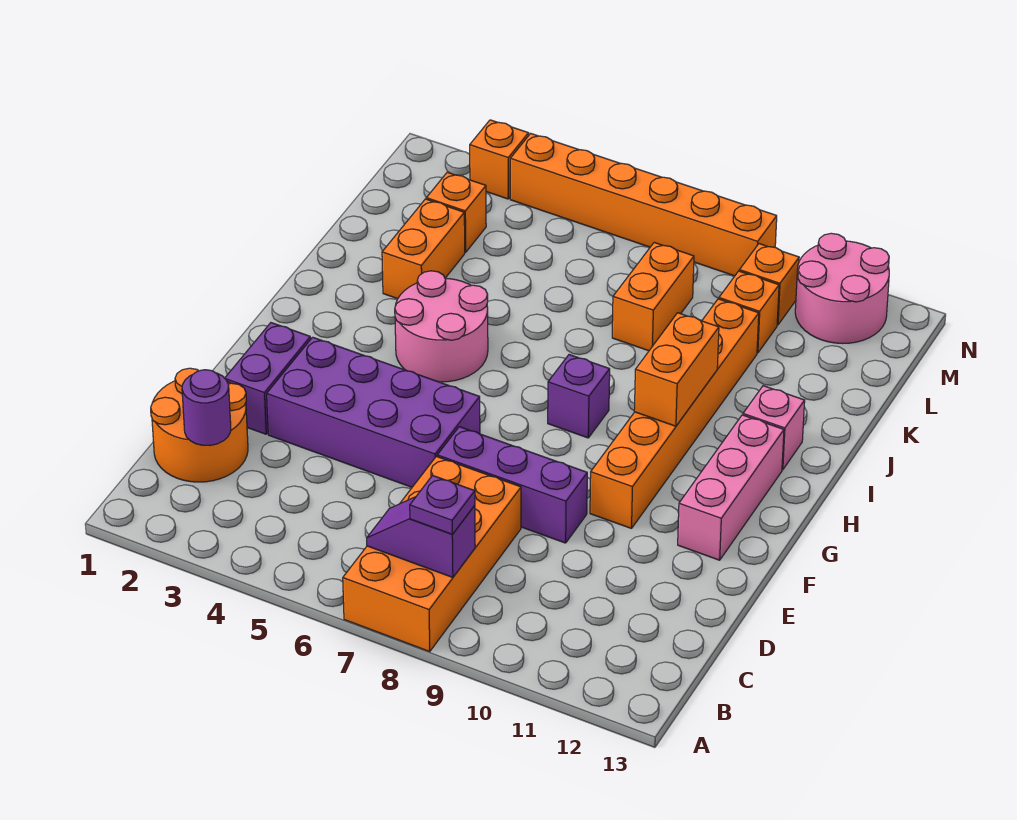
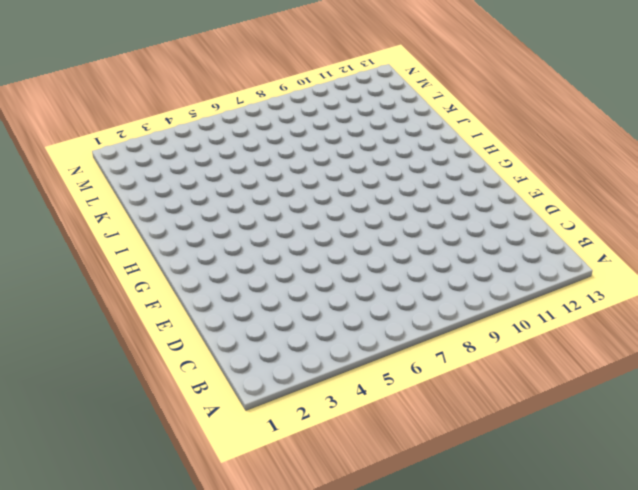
none -> orange brick A7:D8 level 1
none -> orange round brick C1:D2 level 1
none -> purple brick E2:F2 level 1

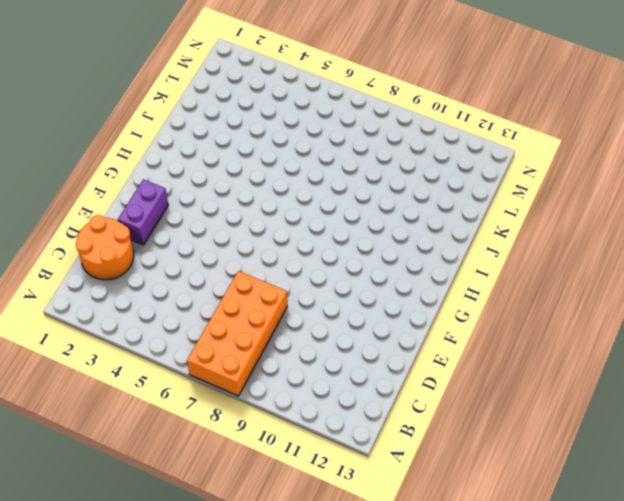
none -> purple brick E3:F6 level 1
none -> purple brick E7:E9 level 1
none -> orange brick F10:K10 level 1

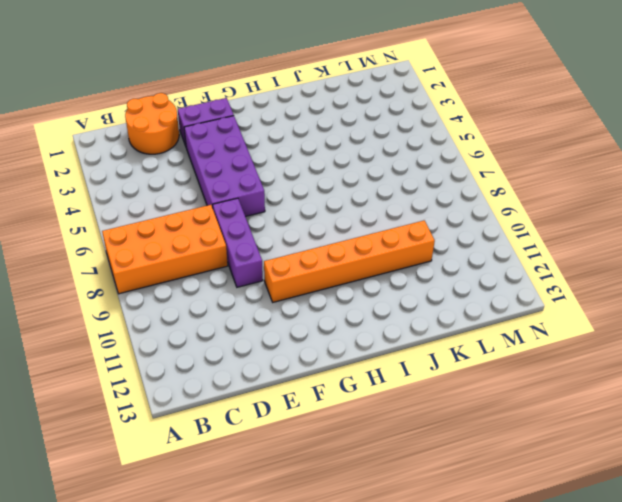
none -> pink brick F12:H12 level 1
none -> pink round brick H4:I5 level 1
none -> purple brick H8 level 1

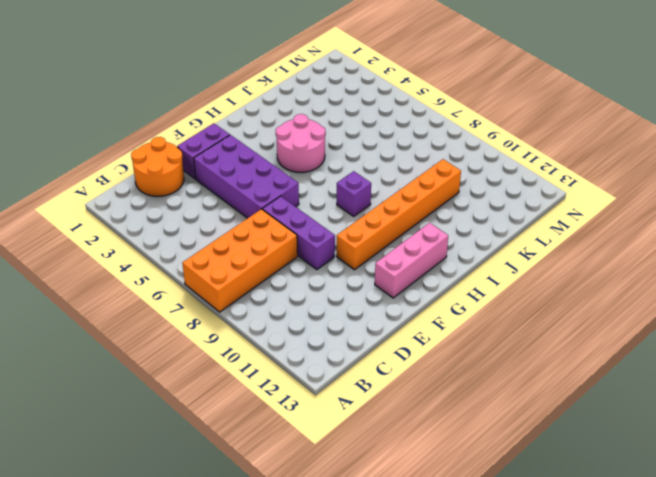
none -> pink brick I12 level 1
none -> orange brick J3:K3 level 1
none -> orange brick K8:L8 level 1

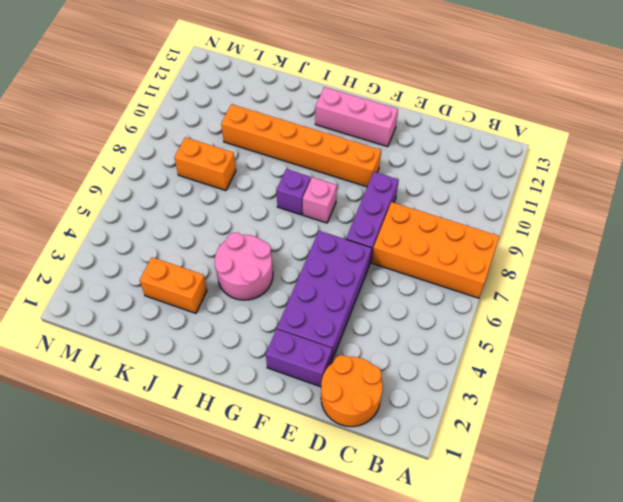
pink brick G8 level 1 -> pink brick I12 level 1
none -> orange brick L3 level 1
none -> orange brick L10 level 1
none -> orange brick M10 level 1

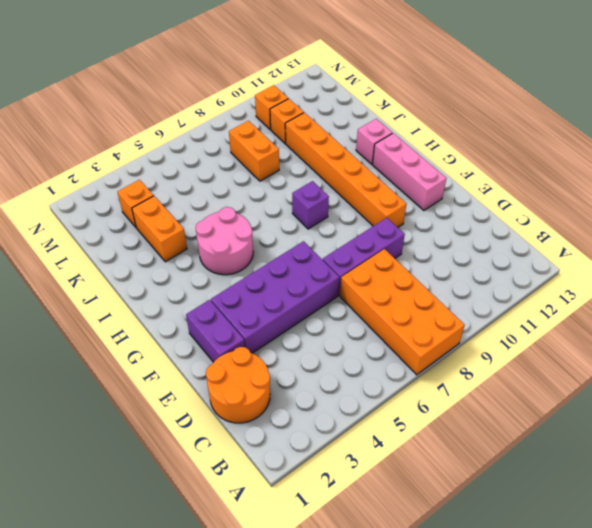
none -> pink round brick M11:N12 level 1
none -> orange brick N3 level 1
none -> orange brick N4:N9 level 1

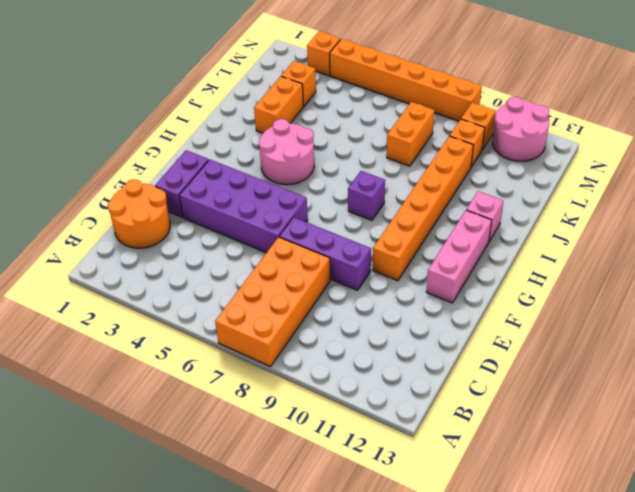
none -> purple slope B7:B8 level 2 top 8
none -> purple round brick C2 level 2
none -> orange brick H10:I10 level 2

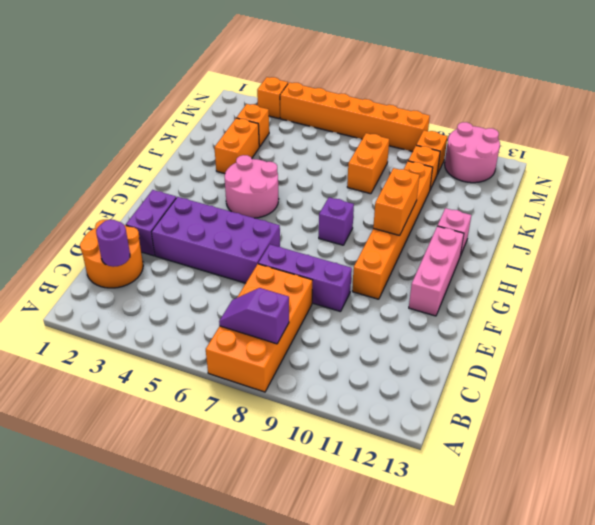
none -> purple plate B8 level 3

